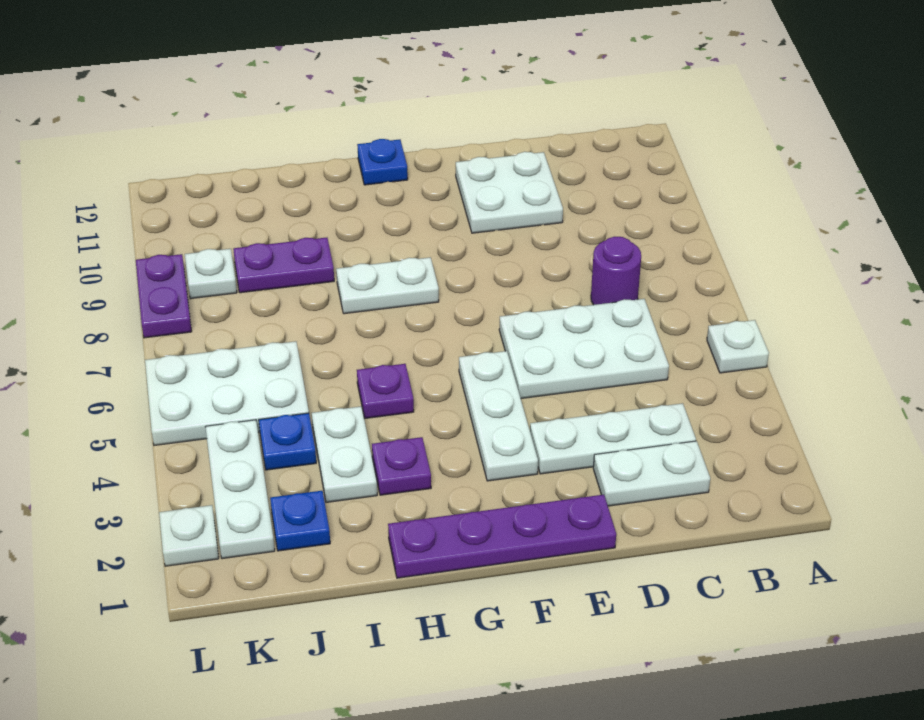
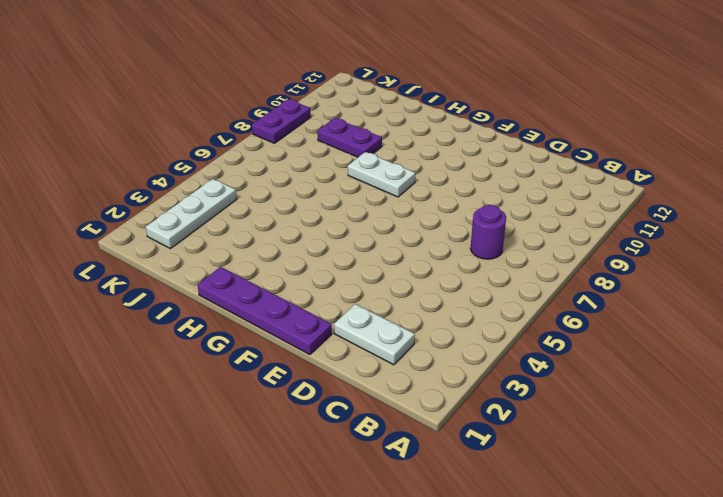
none -> white plate A5 level 1
none -> white plate C3:E3 level 1
none -> white plate C5:E6 level 1

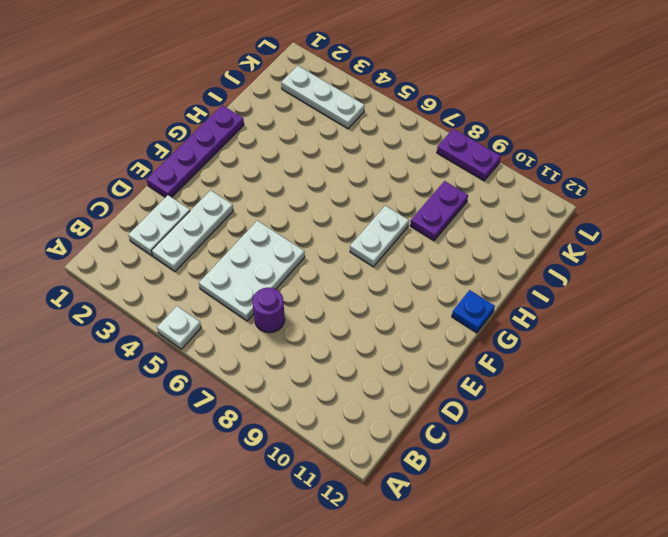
none -> white plate D10:E11 level 1
none -> white plate F3:F5 level 1
none -> purple plate H3 level 1

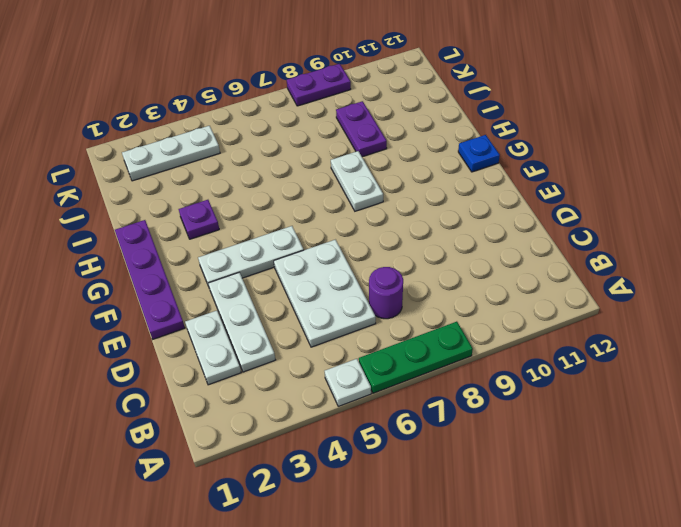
green plate A6:A8 level 1 -> none
none -> white plate D10:E11 level 1
none -> purple plate H5 level 1
none -> white plate I3:I4 level 1

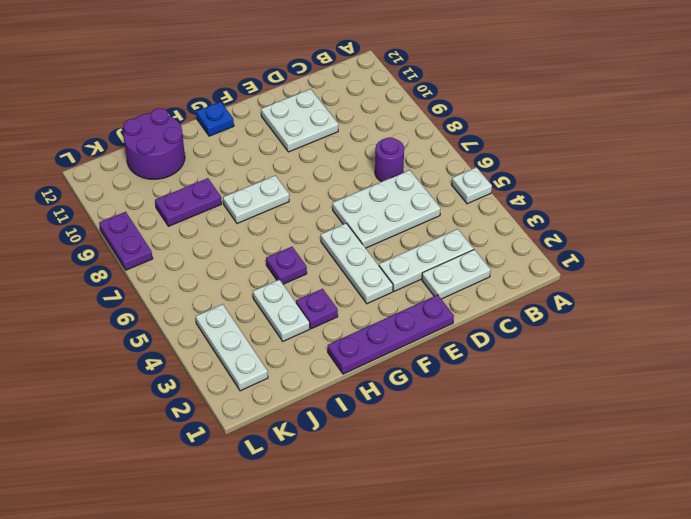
purple round brick I11:J12 level 1 -> none
none -> blue plate J2 level 1
none -> blue plate J4 level 1
none -> white plate J5:L6 level 1

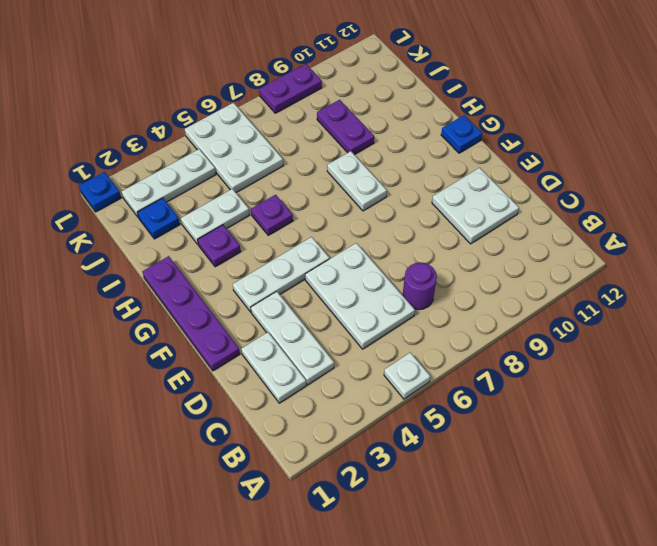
blue plate L1 level 1 -> blue plate J4 level 1
none -> white plate K9 level 1
none -> white plate L2 level 1

